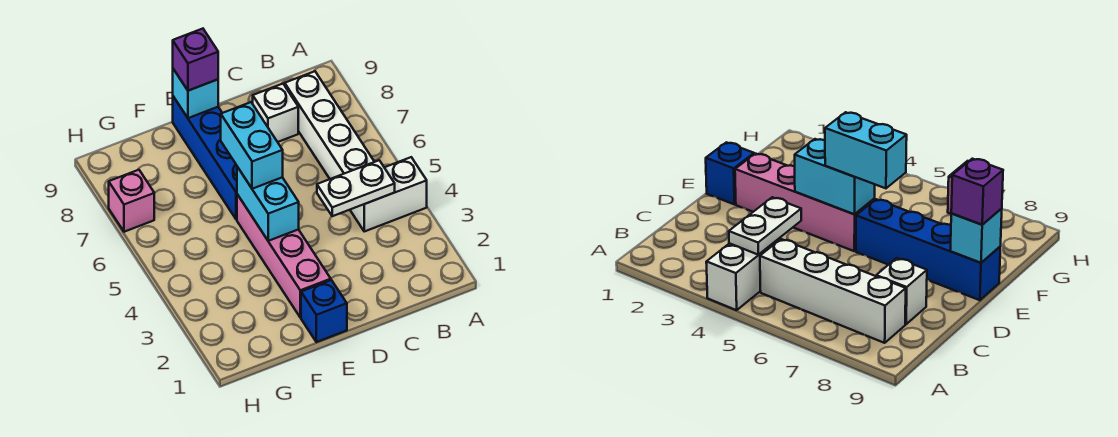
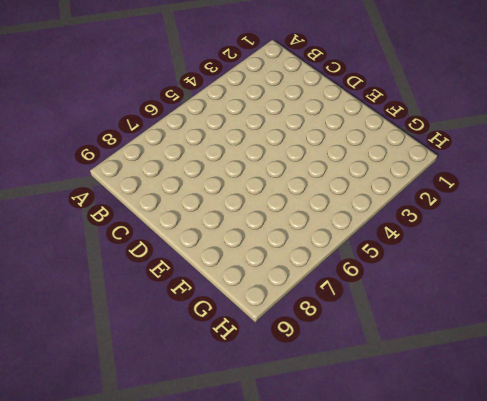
none -> white brick A4:B4 level 1
none -> white brick B5:B8 level 1
none -> white brick C8 level 1

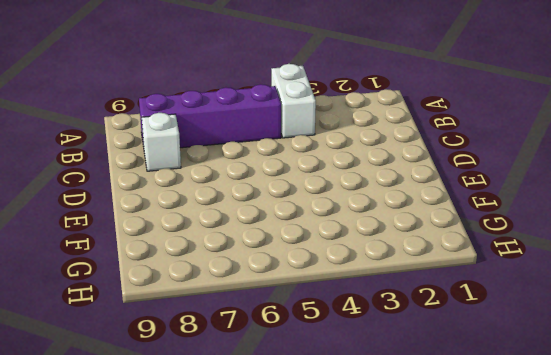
purple brick B5:B8 level 1 -> white brick B5:B8 level 1
none -> blue brick E1 level 1
none -> pink brick E2:E5 level 1
none -> blue brick E6:E9 level 1

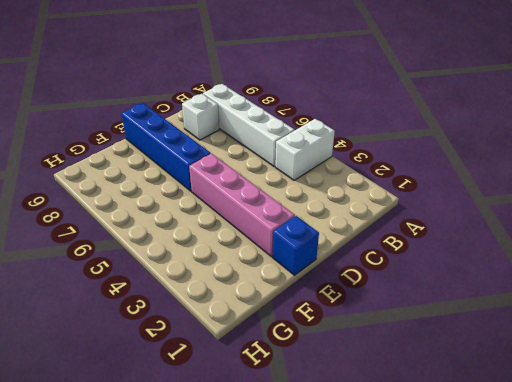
none -> pink brick H7 level 1
none -> white plate B4:C4 level 2
none -> cyan brick E4:E5 level 2

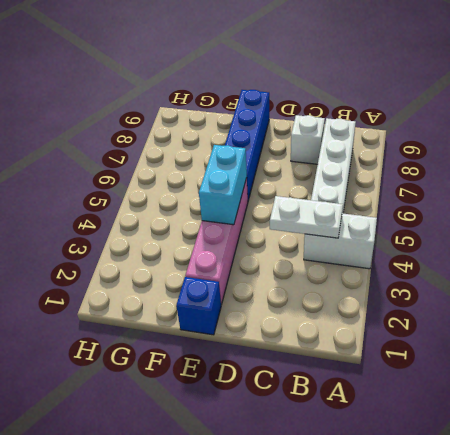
none -> pink brick H7 level 1
none -> cyan brick E9 level 2
none -> cyan brick E5:E6 level 3

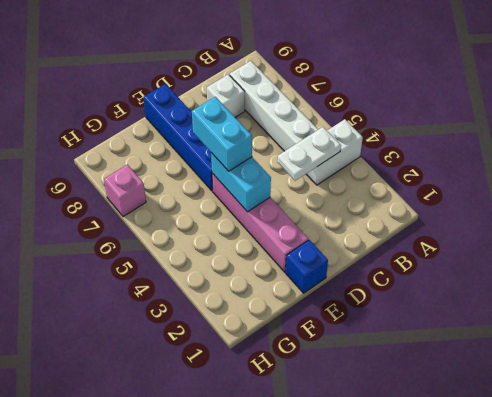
none -> cyan brick E9 level 2
none -> purple brick E9 level 3

